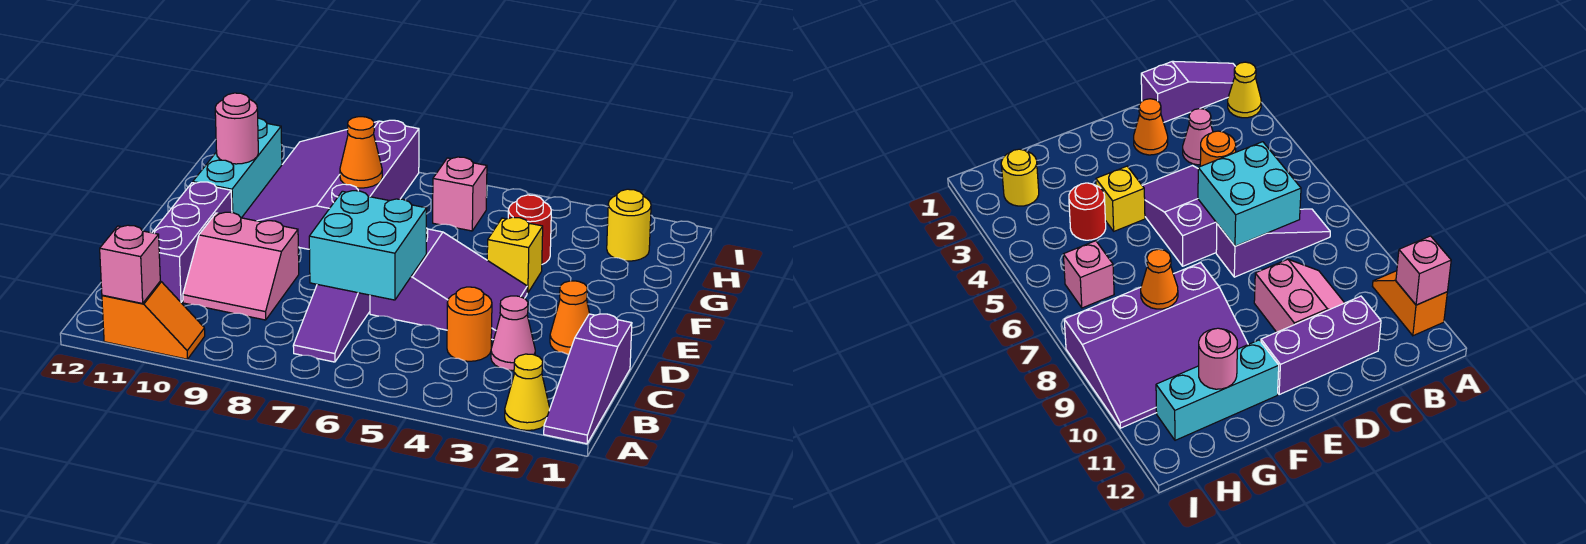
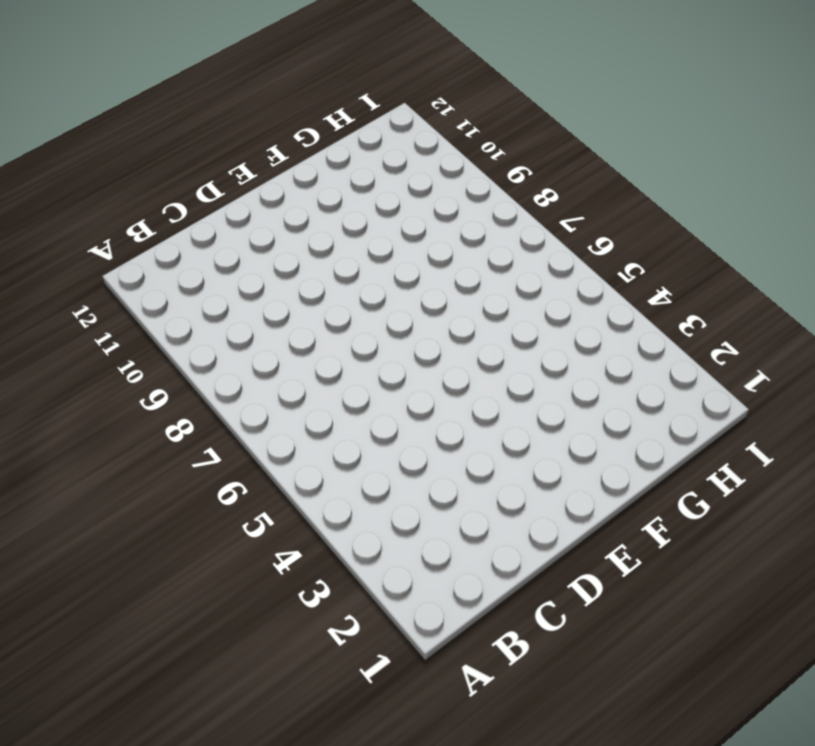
none -> purple slope A1:C1 level 1 top C
none -> yellow cone A2 level 1
none -> orange slope A10:A11 level 1 top 11

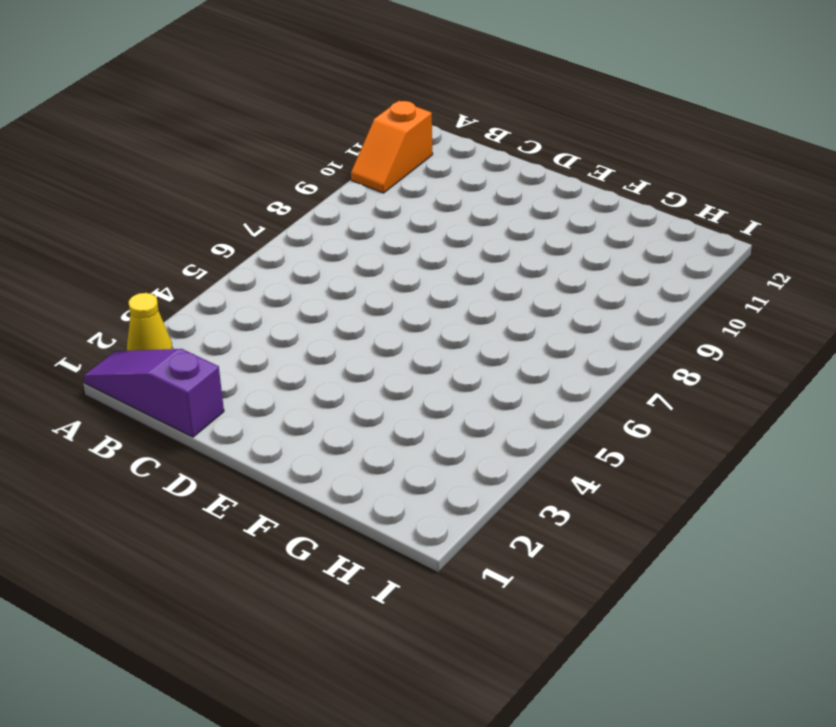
none -> purple slope B7:D7 level 1 top D
none -> pink cone C3 level 1
none -> orange round brick C4 level 1

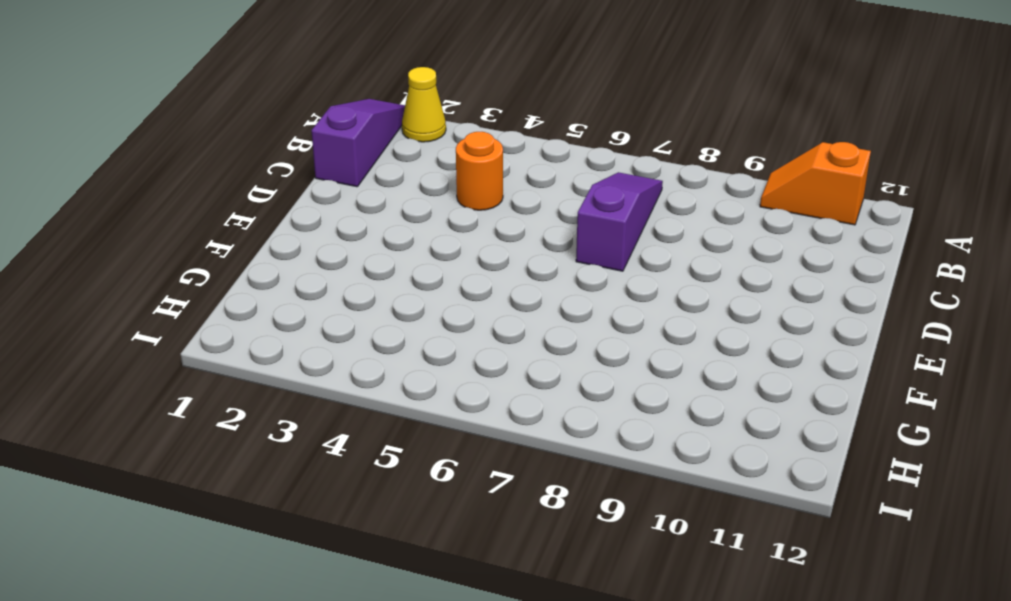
none -> pink cone C3 level 1
none -> pink slope C9:D10 level 1 top D
none -> purple brick C11:E11 level 1

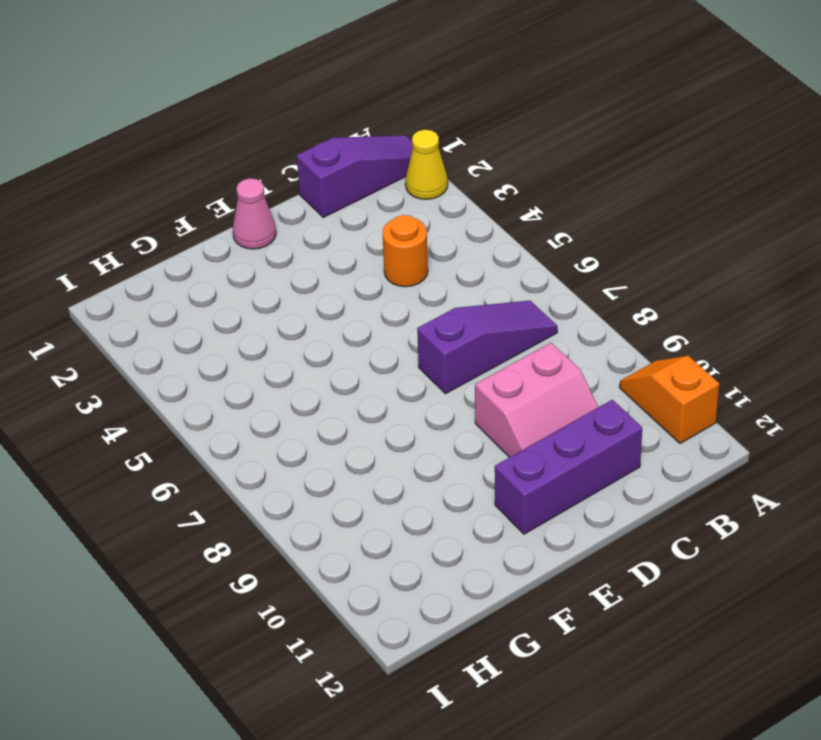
pink slope C9:D10 level 1 top 9 -> pink slope C9:D10 level 1 top D
pink cone E1 level 1 -> pink cone C3 level 1
none -> orange cone D2 level 1
none -> purple slope D4:E6 level 1 top 6
none -> yellow brick F4 level 1

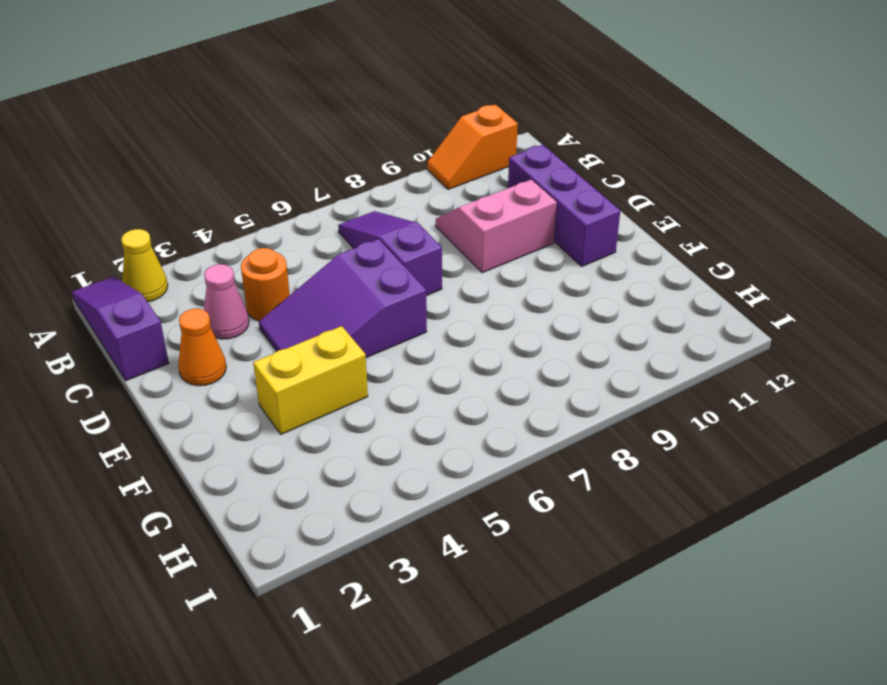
yellow brick F3:F4 level 1 -> yellow brick F4 level 1
none -> purple slope F8:I10 level 1 top 8
none -> cyan brick F11:H11 level 1
none -> red round brick G4 level 1

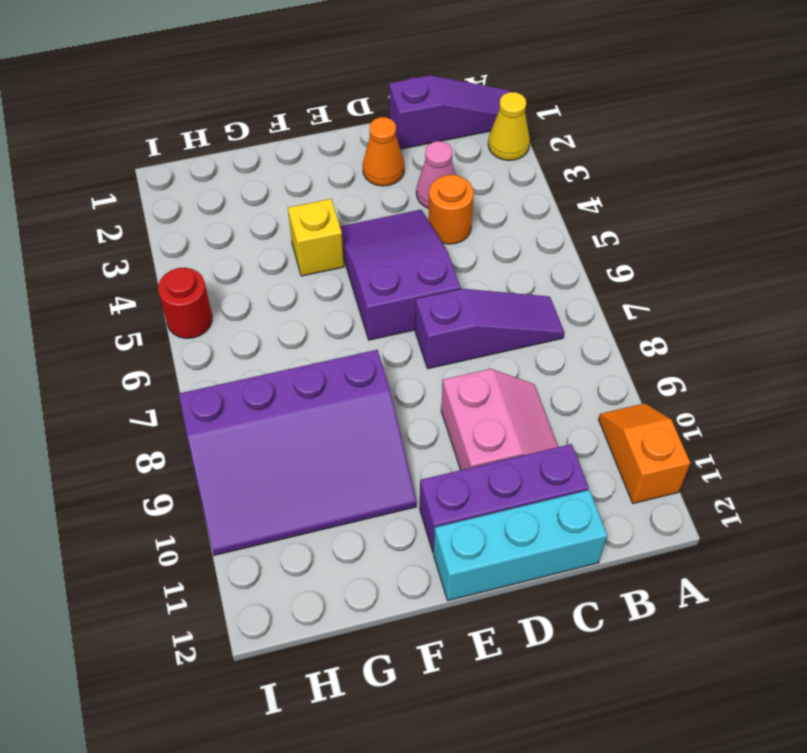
cyan brick C12:E12 level 1 -> cyan brick F11:H11 level 1
red round brick I5 level 1 -> red round brick G4 level 1
none -> yellow round brick H2 level 1
none -> pink brick H6 level 1
none -> pink brick A11 level 2

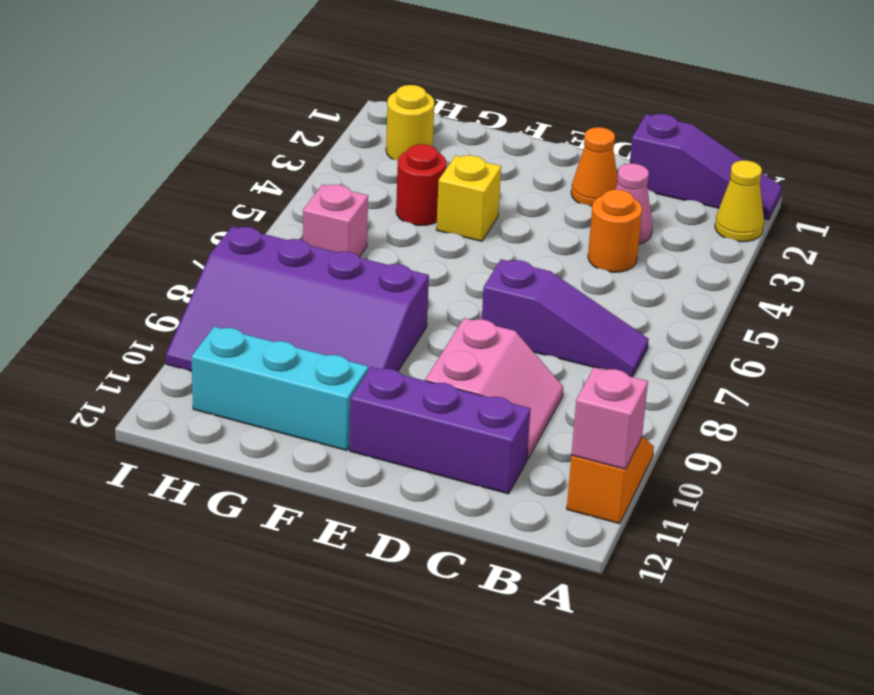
none -> purple slope D4:E6 level 1 top 6
none -> cyan brick C6:D7 level 2
none -> orange cone G8 level 2

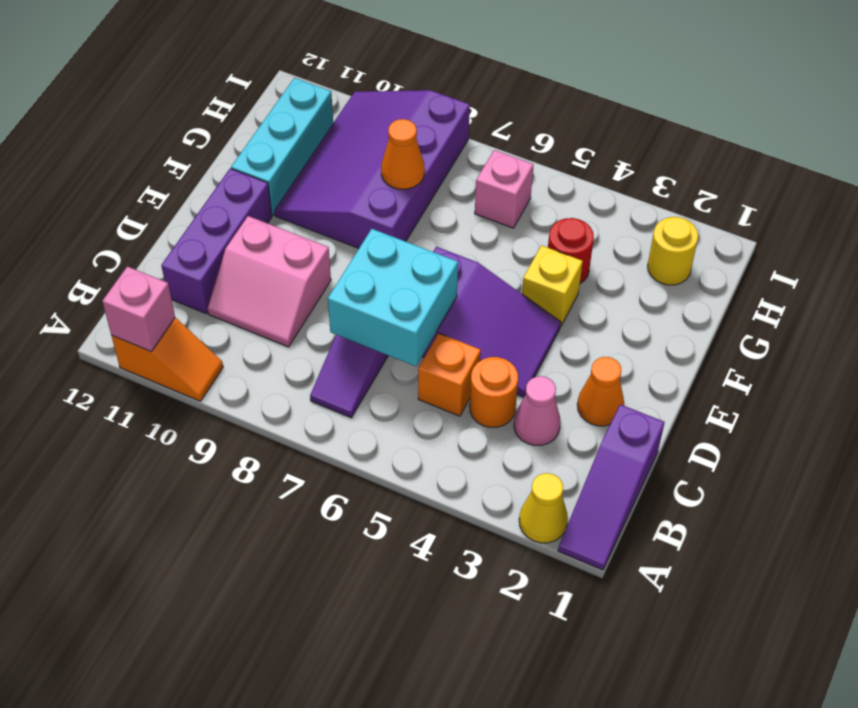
orange brick C5 level 1 -> none
none -> pink round brick G11 level 2

